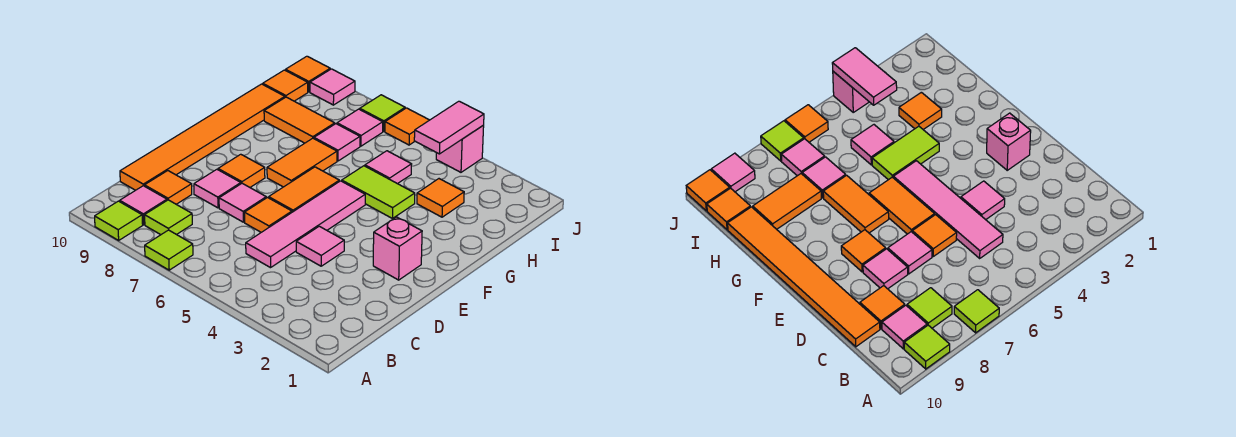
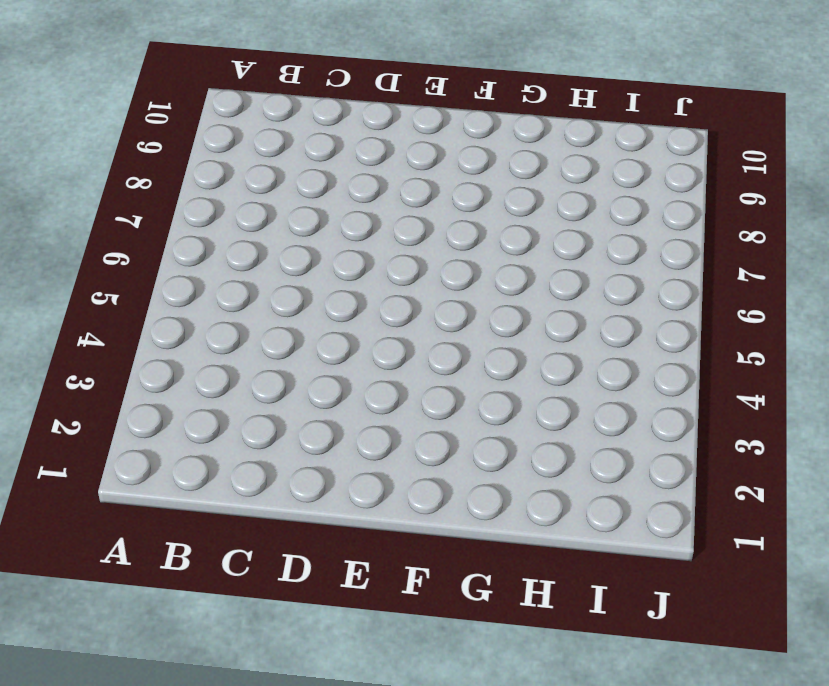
none -> lime tile A7 level 1
none -> lime tile A9 level 1
none -> lime tile B8 level 1

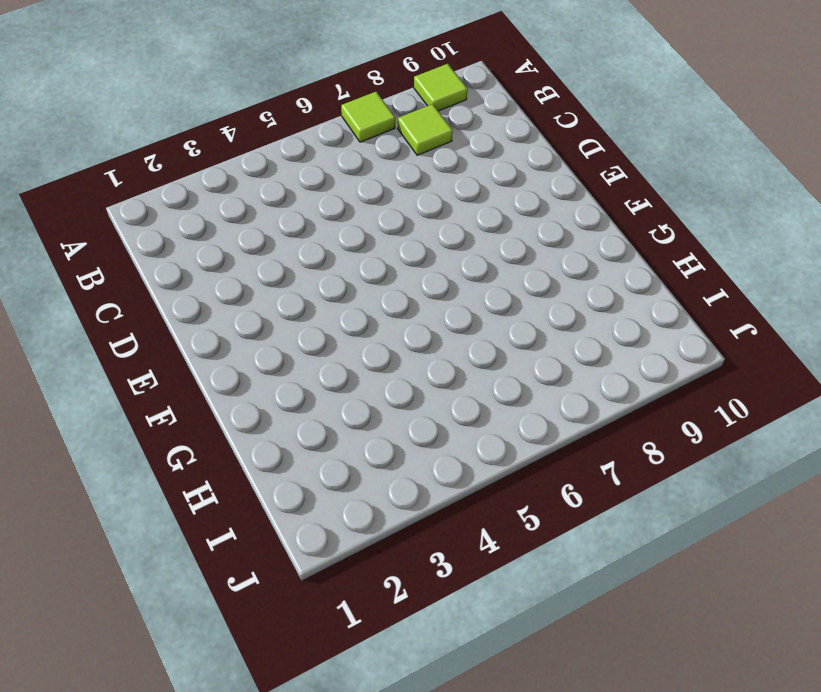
none -> pink tile B9 level 1
none -> pink tile C5:F5 level 1
none -> orange tile C9 level 1

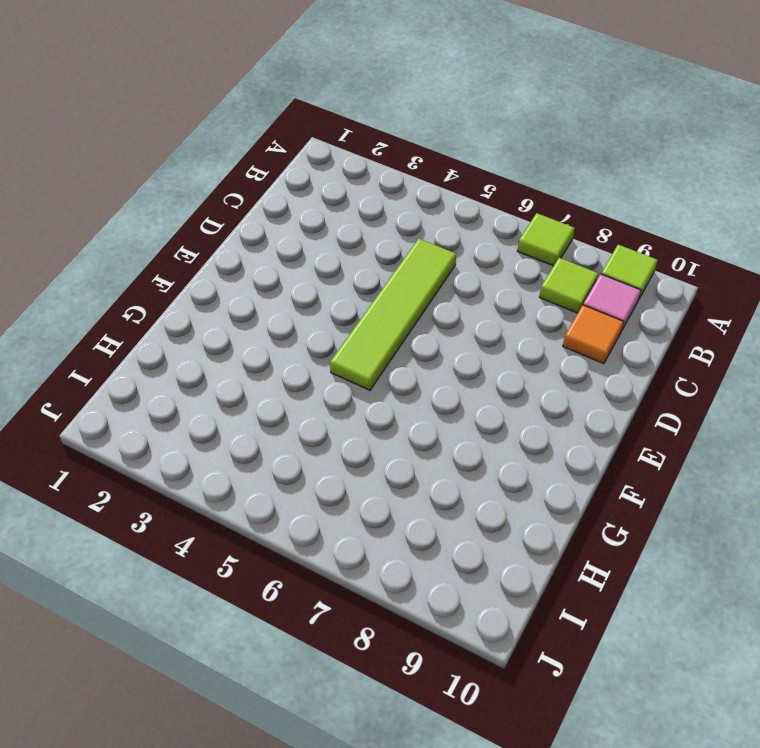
lime tile C5:F5 level 1 -> pink tile C5:F5 level 1
none -> orange tile C10:H10 level 1
none -> pink tile D4 level 1
none -> orange tile D6 level 1

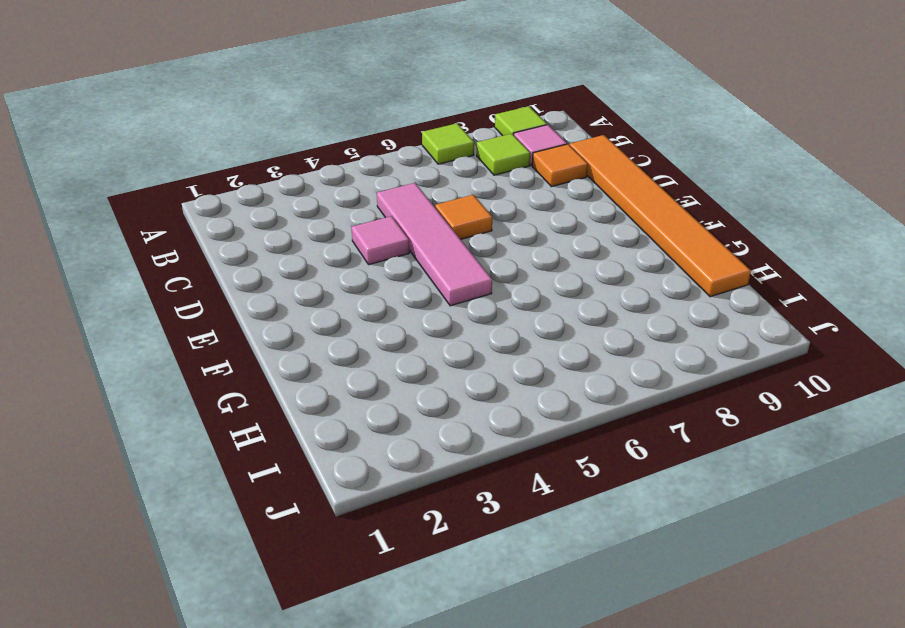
none -> pink tile D7 level 1
none -> pink tile D8 level 1
none -> pink brick E2 level 1

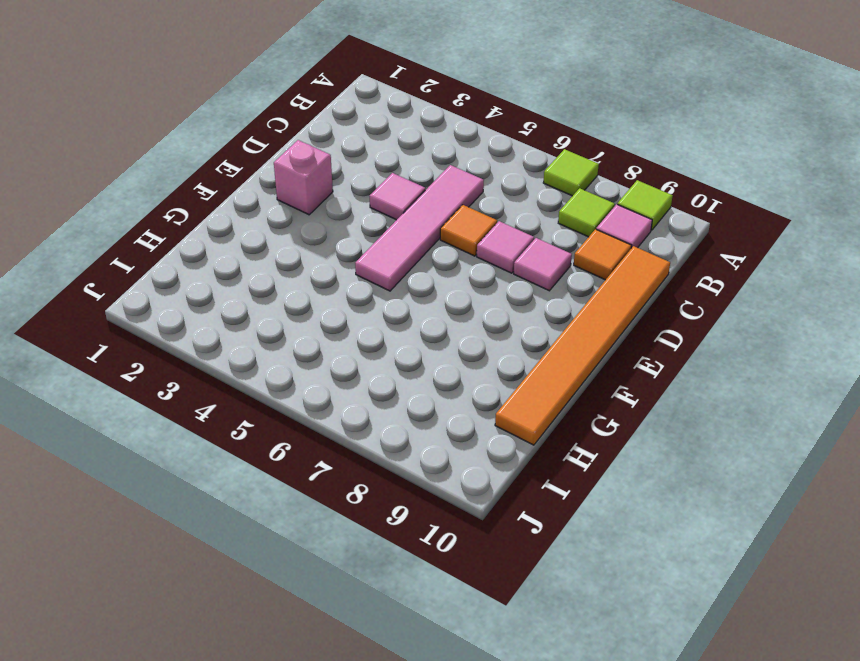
none -> orange tile E6:F6 level 1
none -> orange tile E8 level 1
none -> orange tile F7:G7 level 1

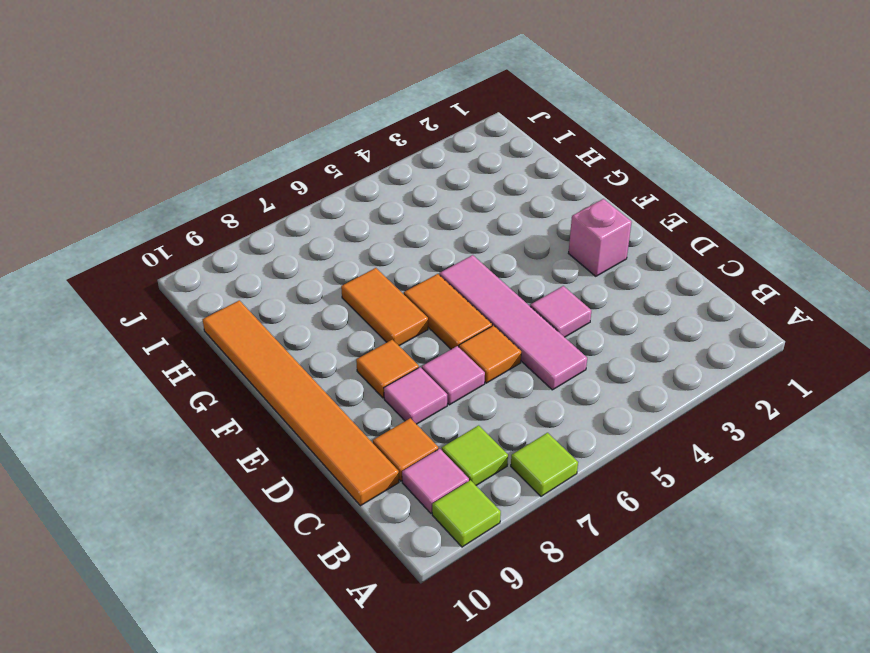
none -> lime tile G4:G5 level 1
none -> orange tile H3 level 1
none -> pink tile H5 level 1

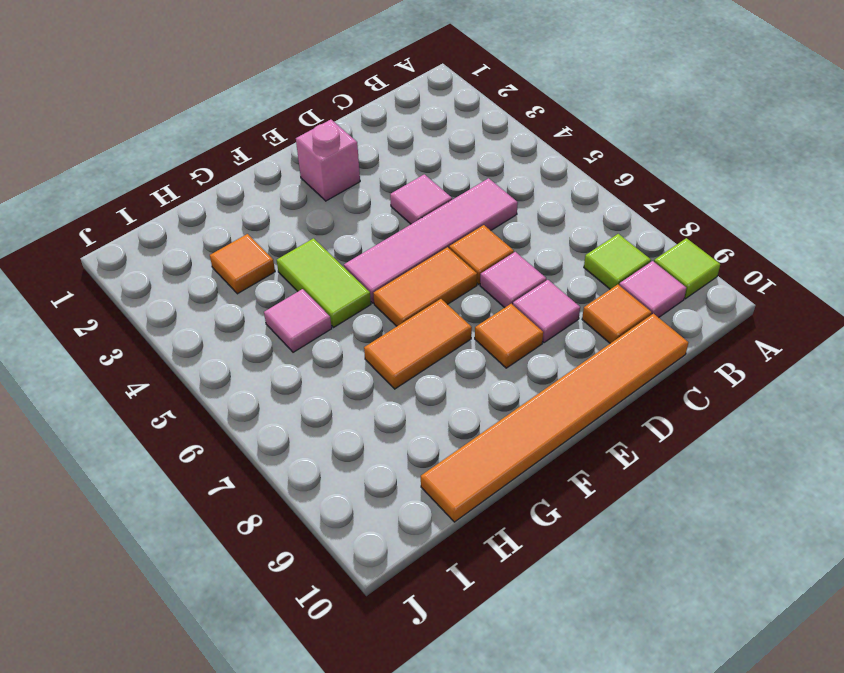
none -> lime tile A7 level 1
none -> pink tile H7 level 1
none -> orange tile H8:H9 level 1

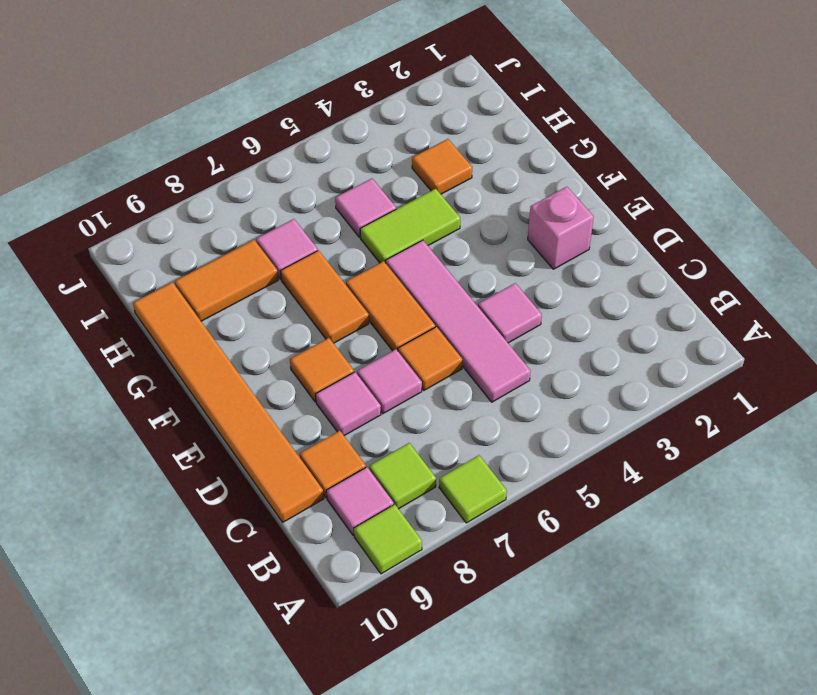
none -> pink tile I7 level 1
none -> orange tile I10 level 1
none -> pink brick J4 level 1

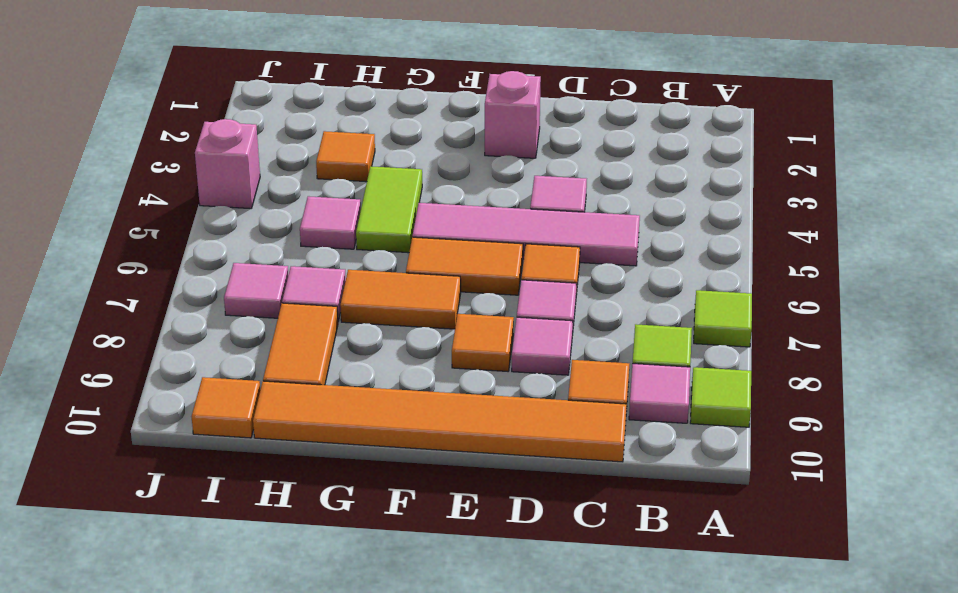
none -> orange tile J6 level 1
none -> lime tile J7 level 1
none -> pink tile J9 level 1

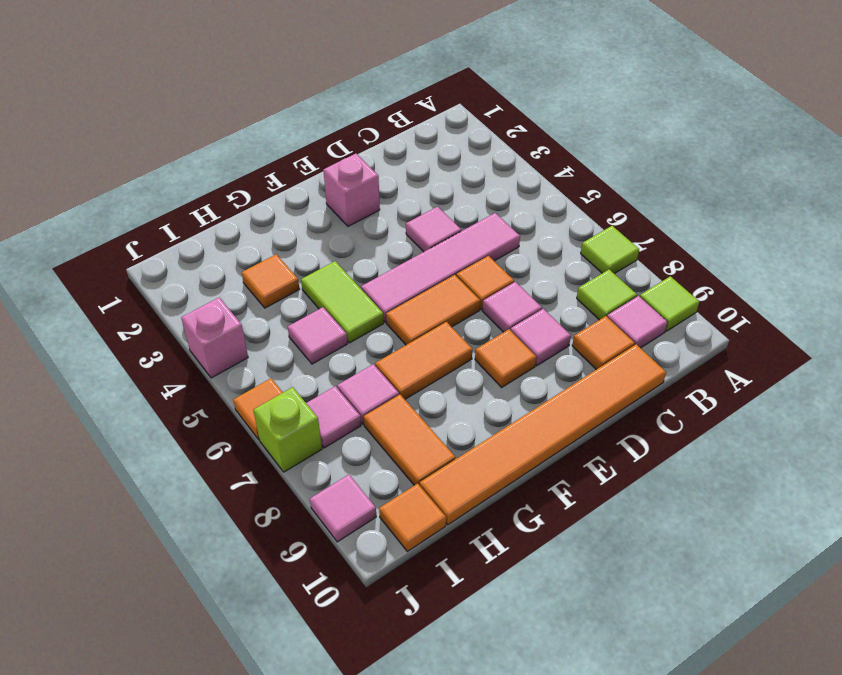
lime brick J7 level 1 -> lime tile J7 level 1
none -> orange tile J10 level 1
none -> pink tile I4:J4 level 2

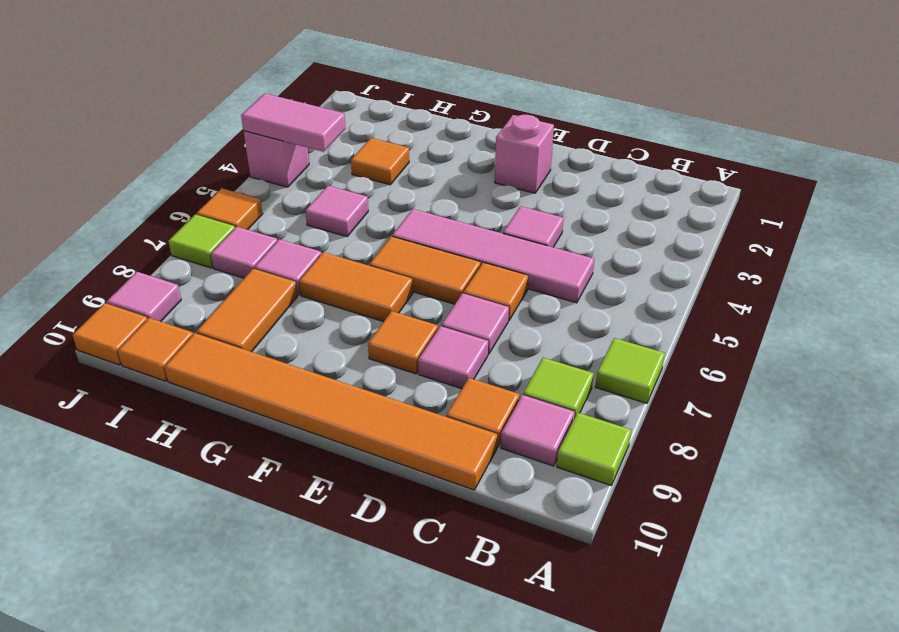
none -> lime tile G4:G5 level 1

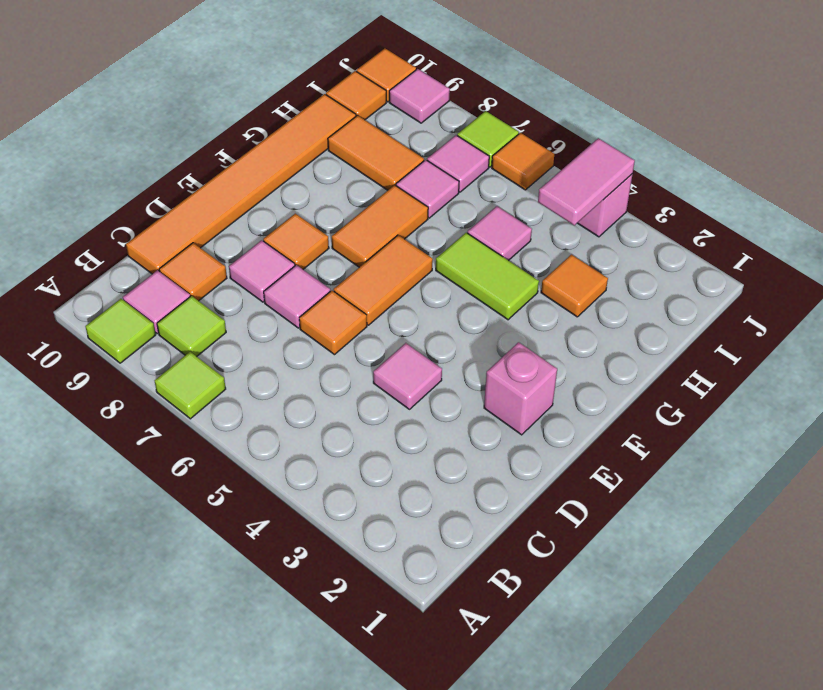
none -> pink tile C5:F5 level 1

